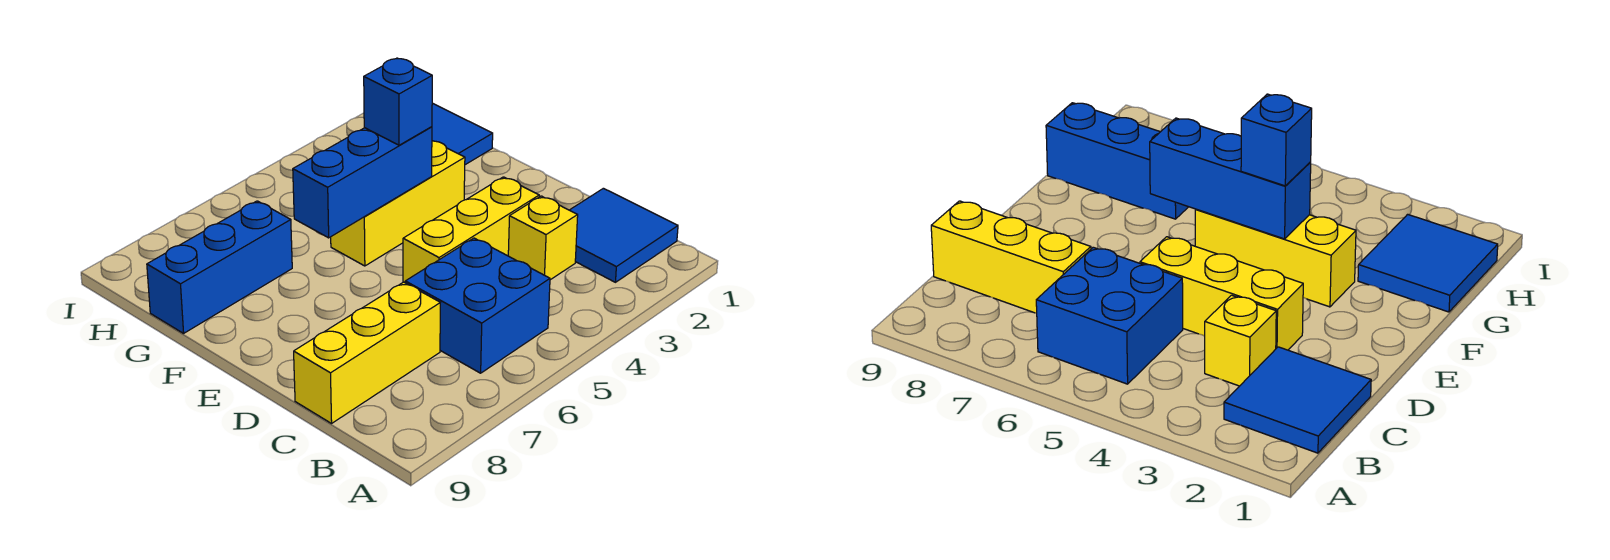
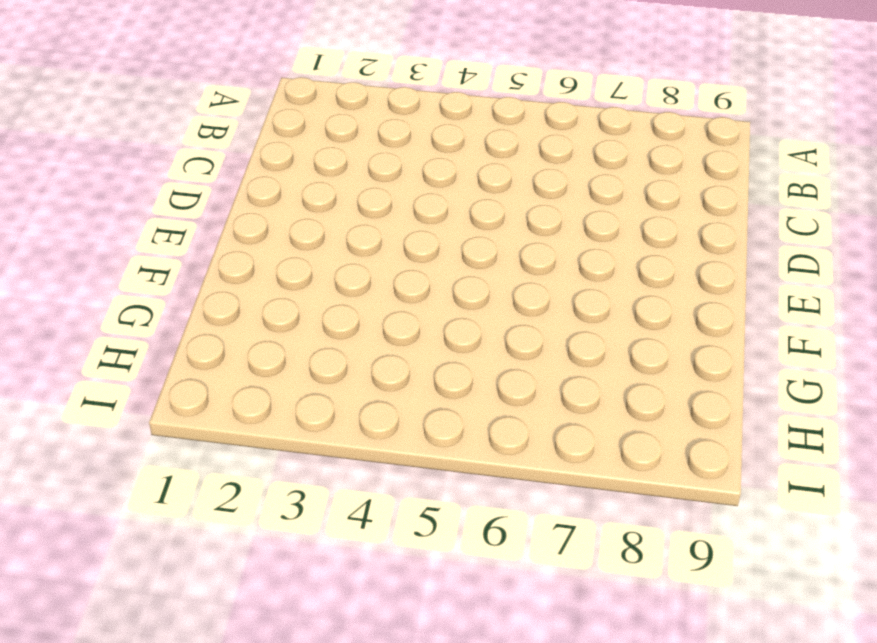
none -> blue tile B1:C2 level 1
none -> blue brick B5:C6 level 1

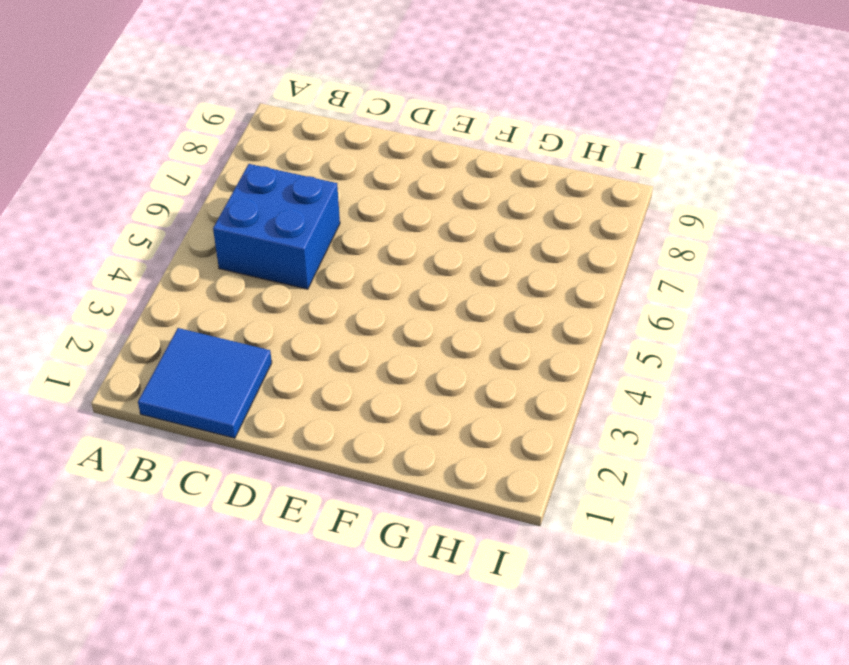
none -> yellow brick C3 level 1
none -> yellow brick C7:C9 level 1

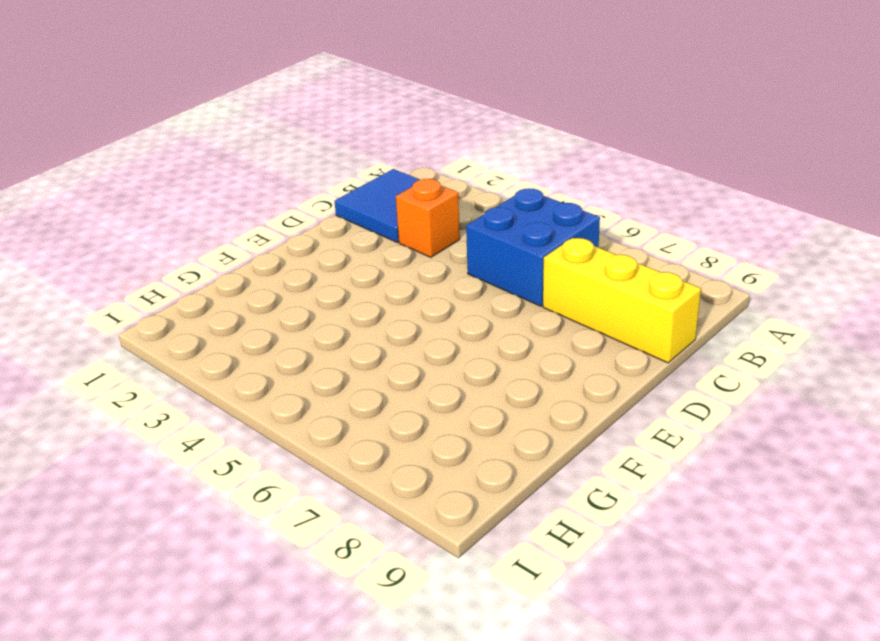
orange brick C3 level 1 -> yellow brick C3 level 1
none -> yellow brick D3:D5 level 1
none -> yellow brick F3:F5 level 1

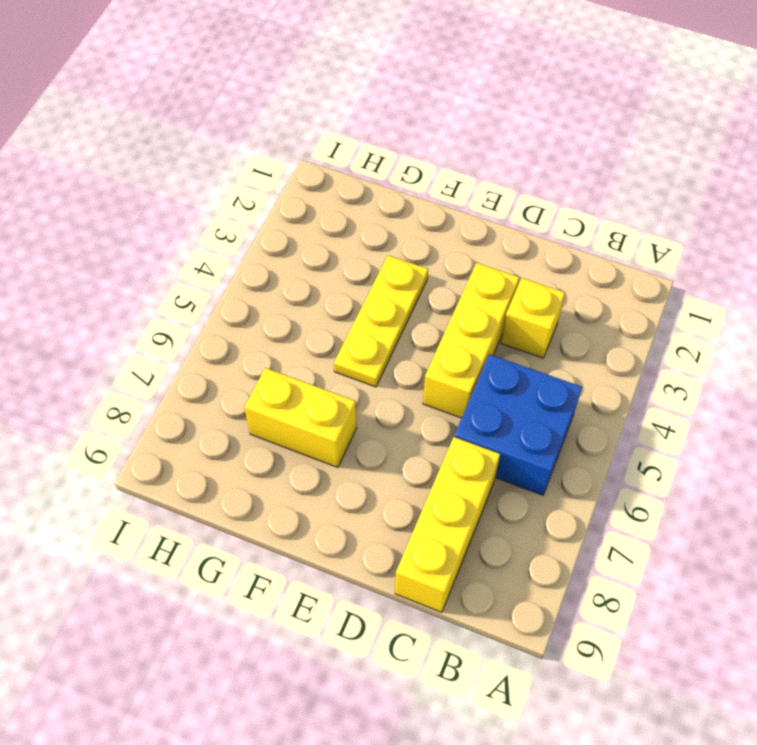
yellow plate F3:F5 level 1 -> yellow brick F3:F5 level 1
yellow brick F7:G7 level 1 -> blue brick G7:G9 level 1
none -> blue tile B1:C2 level 1
none -> blue tile G1:H2 level 1

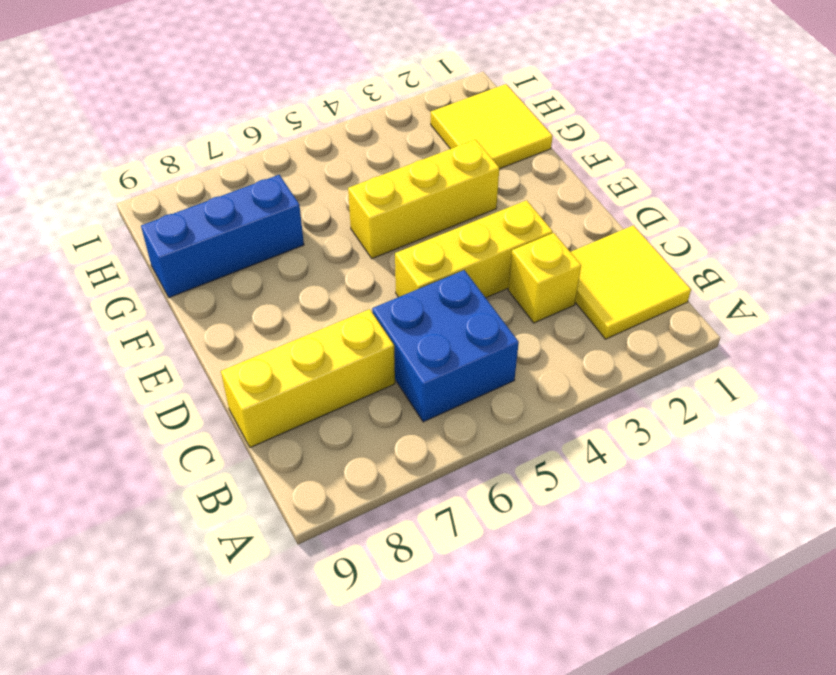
yellow tile B1:C2 level 1 -> blue tile B1:C2 level 1
yellow tile G1:H2 level 1 -> blue tile G1:H2 level 1
none -> blue brick F4:F6 level 2
none -> blue brick F4 level 3

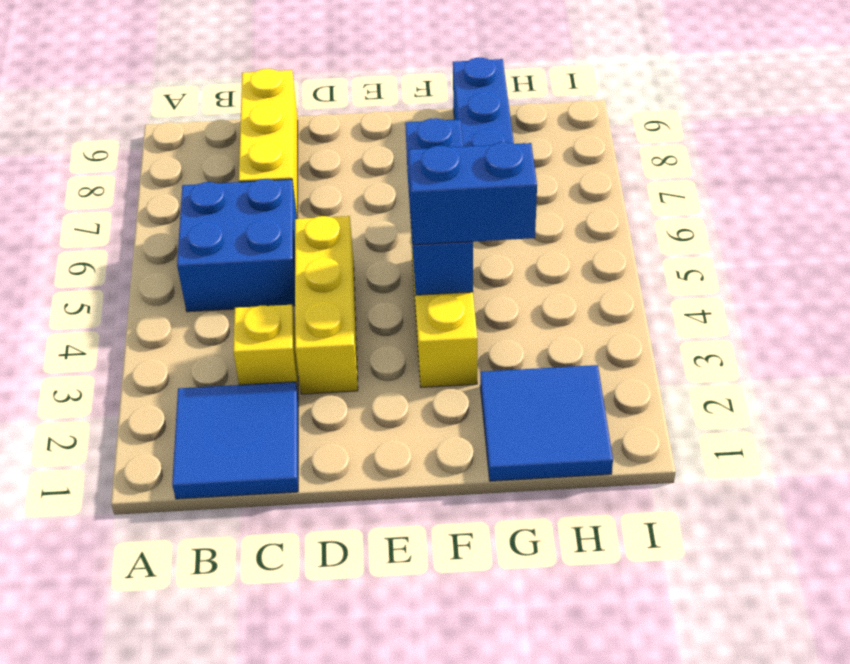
blue brick F4:G4 level 3 -> blue brick F4 level 3

